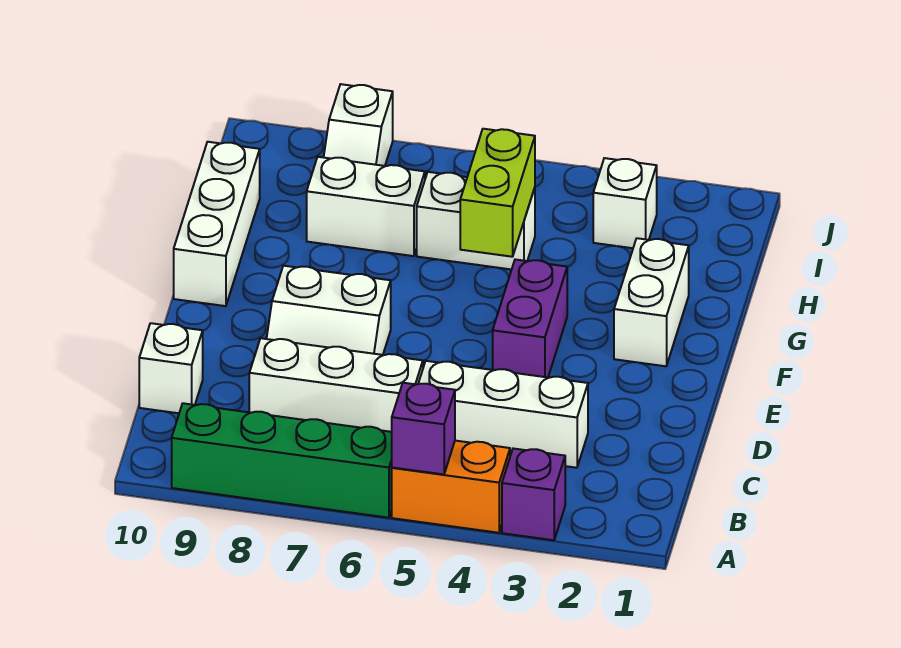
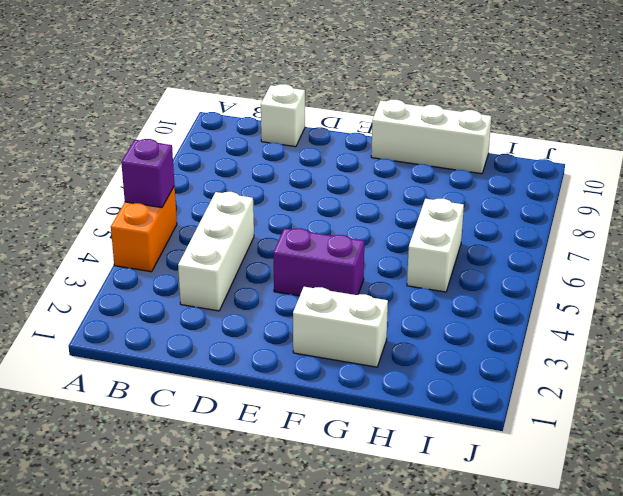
none -> purple brick A3 level 1
none -> green brick A6:A9 level 1
none -> white brick C6:C8 level 1

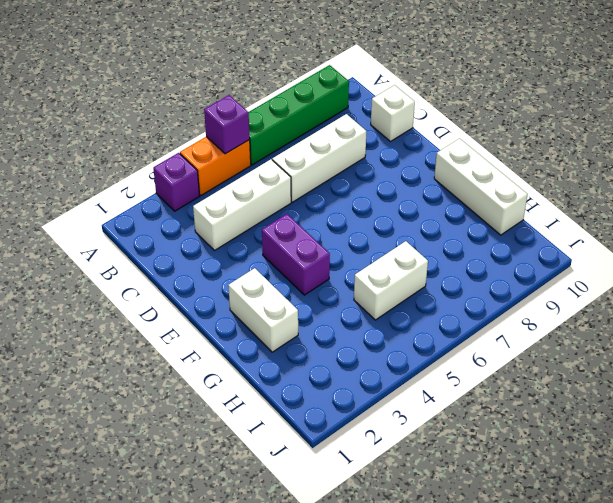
none -> white slope D7:E8 level 1 top E
none -> white brick H7:H8 level 1
none -> white brick I3 level 1

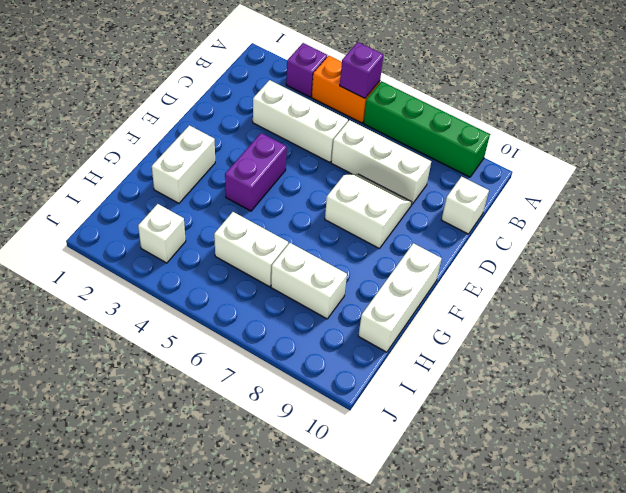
none -> white slope I8:J8 level 1 top J
none -> lime brick G5:H5 level 2

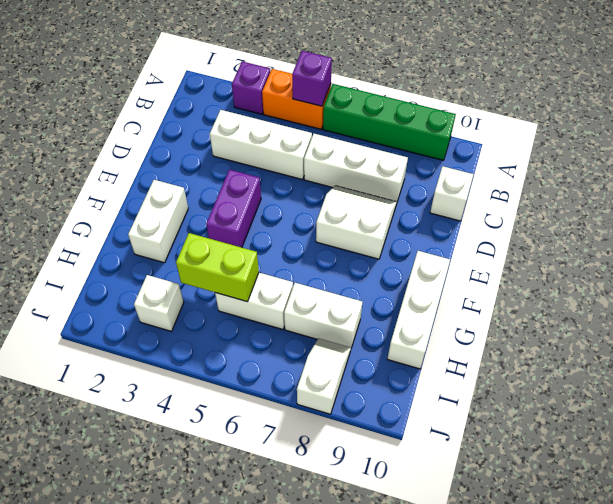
lime brick H4:H5 level 2 -> lime brick G5:H5 level 2

